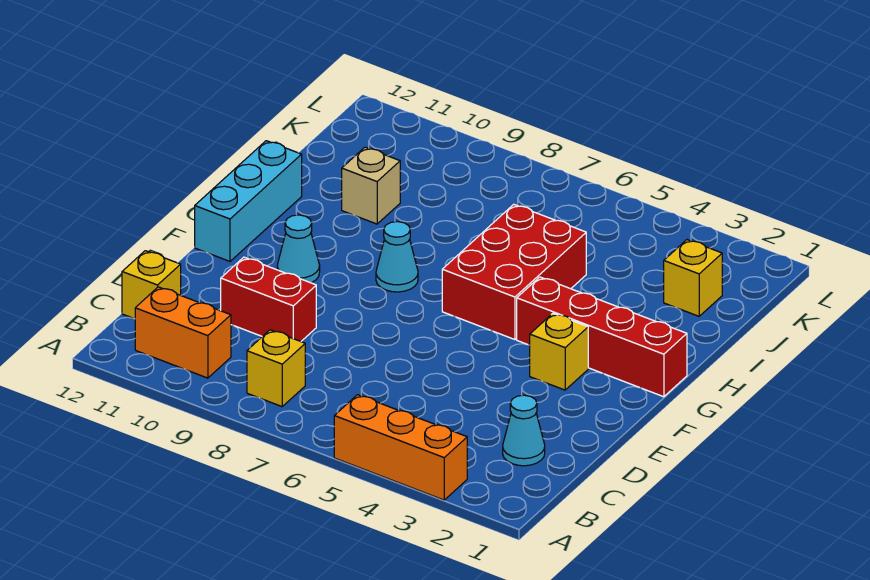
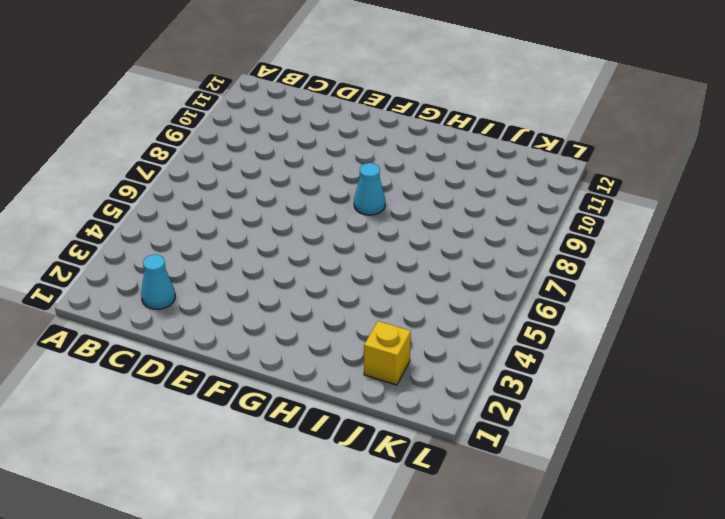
none -> orange brick A3:A5 level 1
none -> yellow brick B8 level 1
none -> orange brick B10:B11 level 1

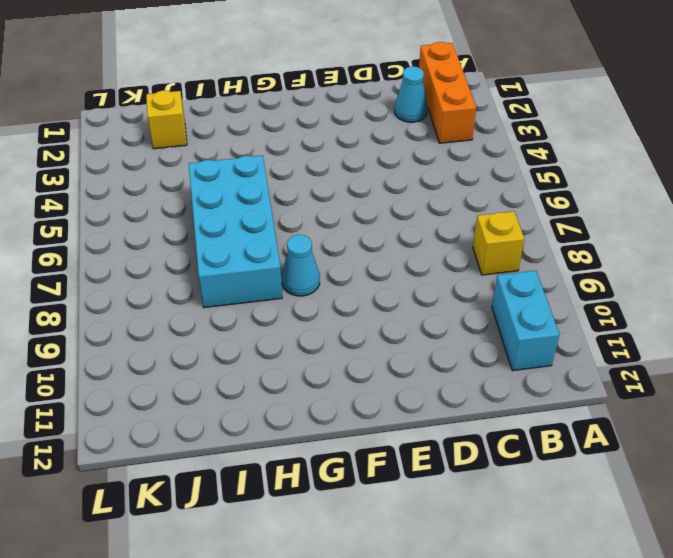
orange brick B1:B3 level 1 -> orange brick A3:A5 level 1
cyan brick B10:B11 level 1 -> orange brick B10:B11 level 1
cyan brick H5:I8 level 1 -> red brick G5:I6 level 1
none -> yellow brick C12 level 1
none -> red brick D9:D10 level 1
none -> yellow brick F3 level 1

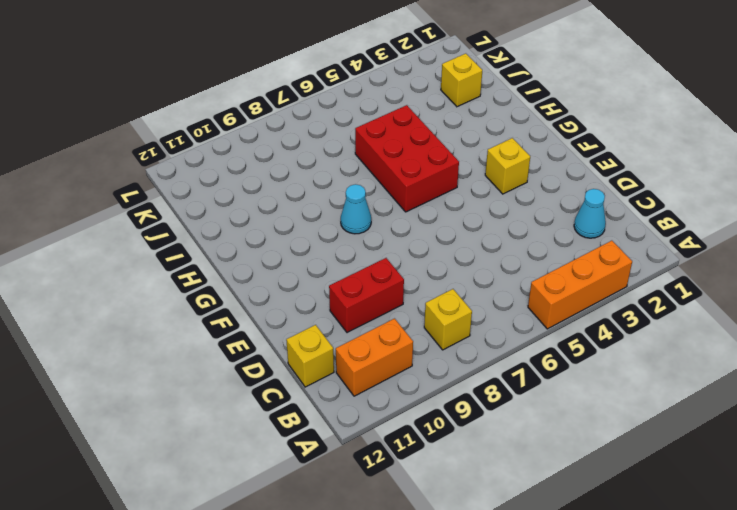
none -> cyan cone F10 level 1
none -> cyan brick F12:H12 level 1
none -> red brick G1:G4 level 1

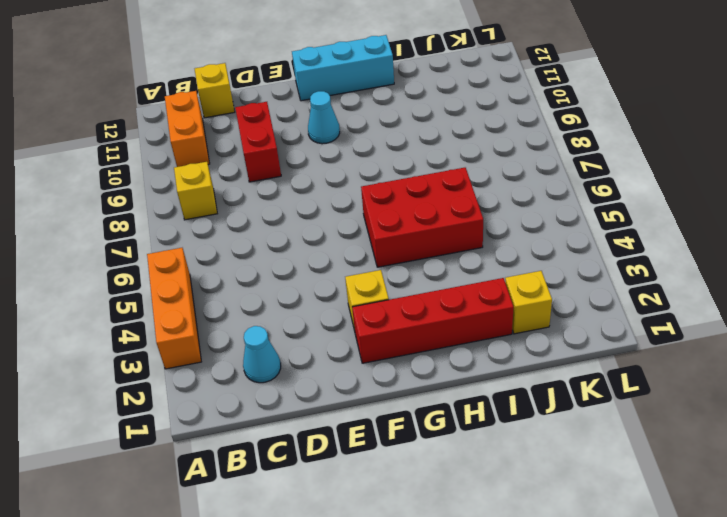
red brick F2:I2 level 1 -> red brick G1:G4 level 1
none -> cyan cone G8 level 1
none -> tan brick I10 level 1

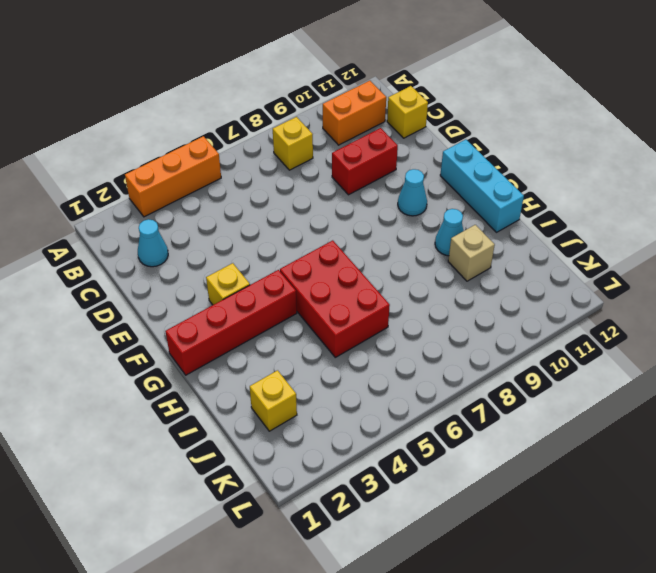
cyan cone H10 level 1 -> cyan cone G8 level 1

